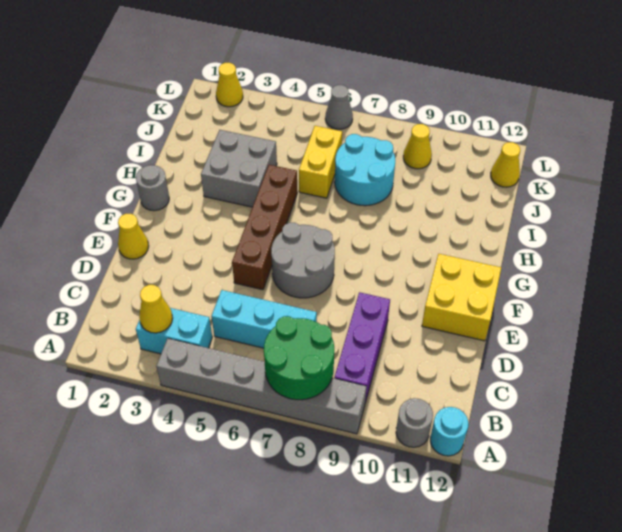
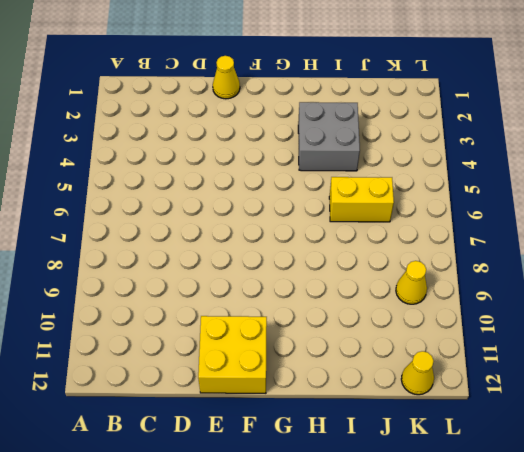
none -> grey brick A4:A9 level 1
none -> grey round brick A11 level 1
none -> cyan round brick A12 level 1

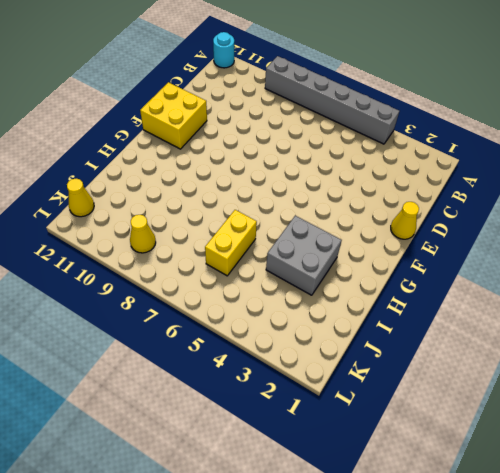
none -> grey round brick A11 level 1
none -> cyan brick B3:B4 level 1
none -> purple brick B9:D9 level 1

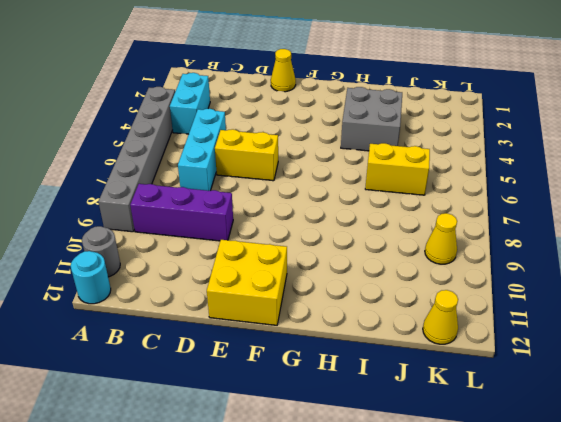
yellow brick D6:E6 level 1 -> grey round brick E6:F7 level 1
none -> brown brick E5:H5 level 1
none -> grey round brick G1 level 1
none -> cyan round brick I7:J8 level 1

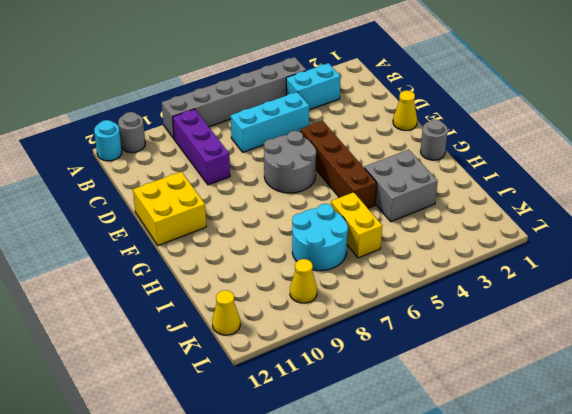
none -> yellow cone L2 level 1
none -> grey cone L6 level 1
none -> green round brick A7:B8 level 2

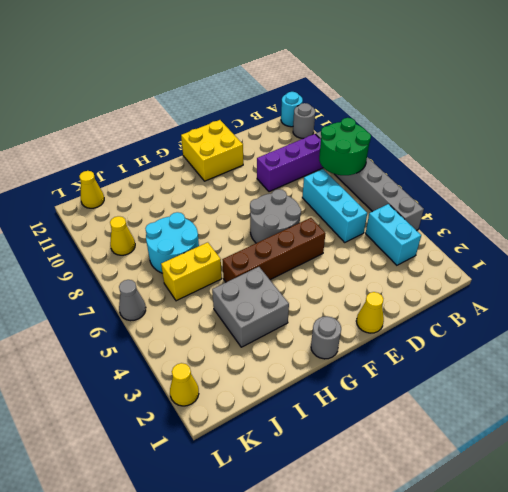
none -> yellow cone B3 level 2

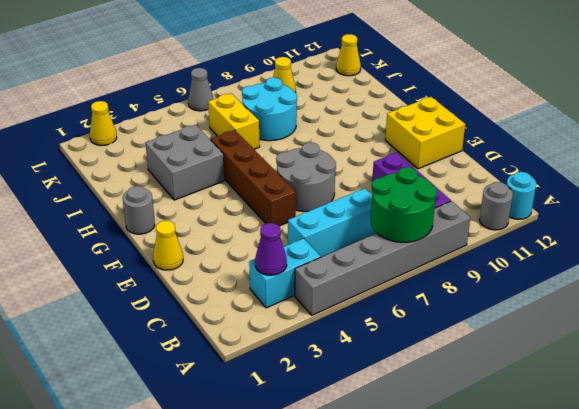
purple cone B3 level 2 -> yellow cone B3 level 2

